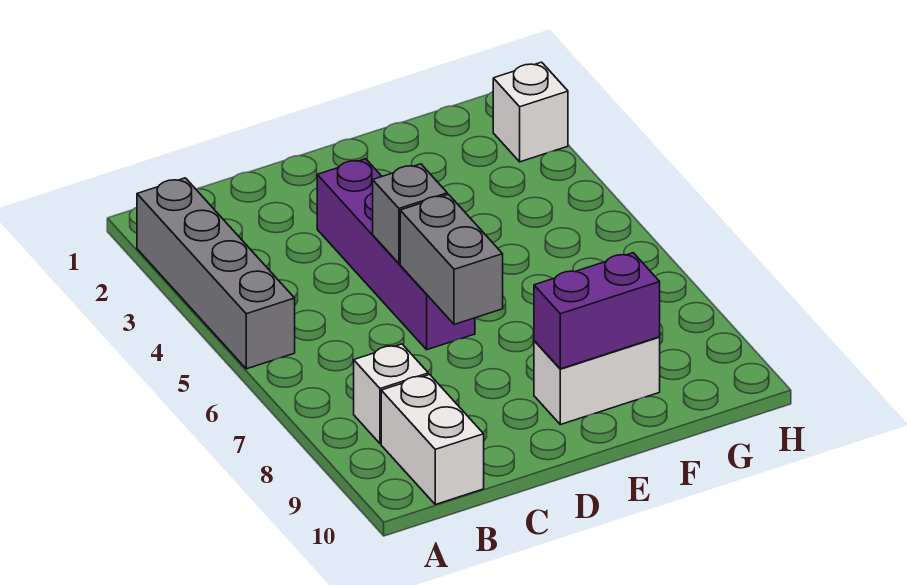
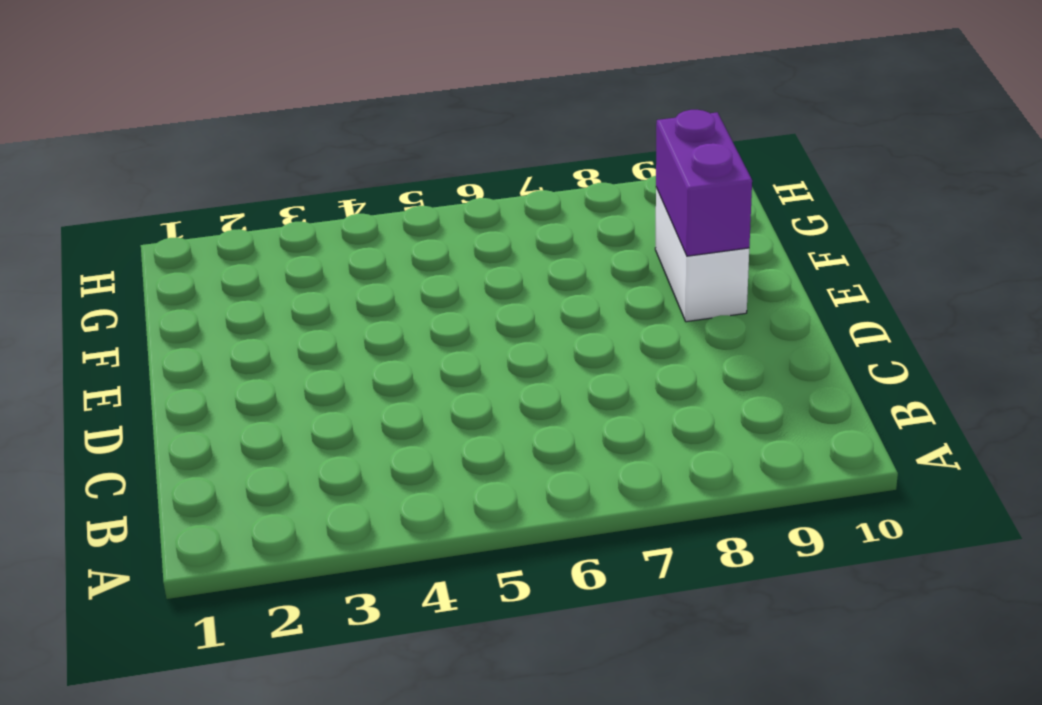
none -> grey brick A2:A5 level 1
none -> white brick B8 level 1

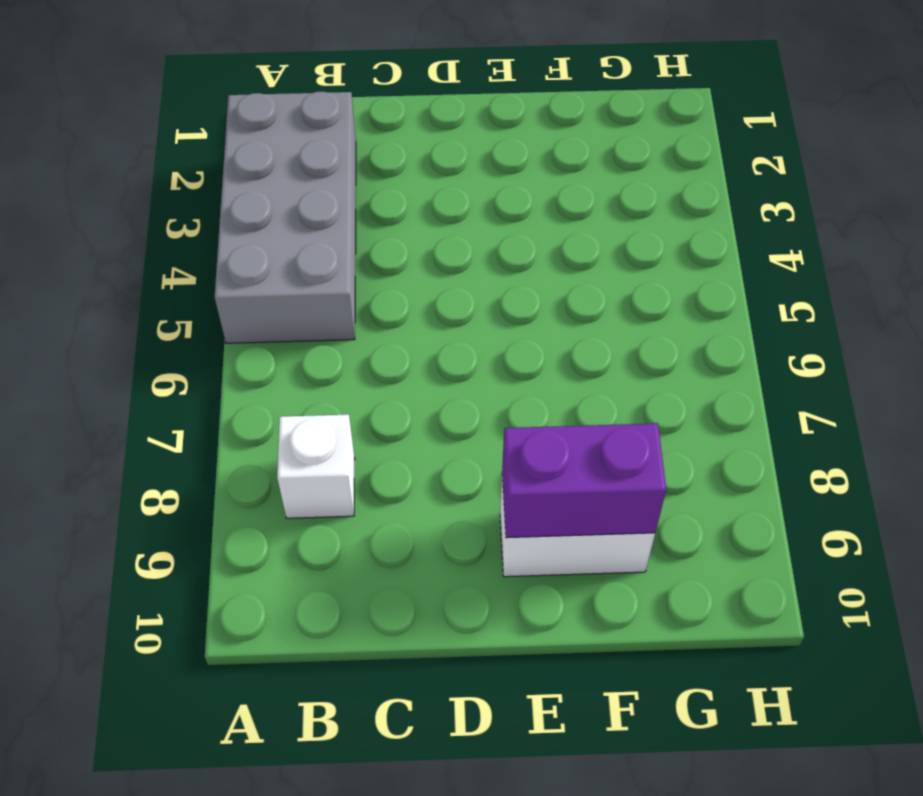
grey brick A2:B5 level 1 -> grey brick A2:A5 level 1
none -> white brick B9:B10 level 1
none -> purple brick D3:D6 level 1

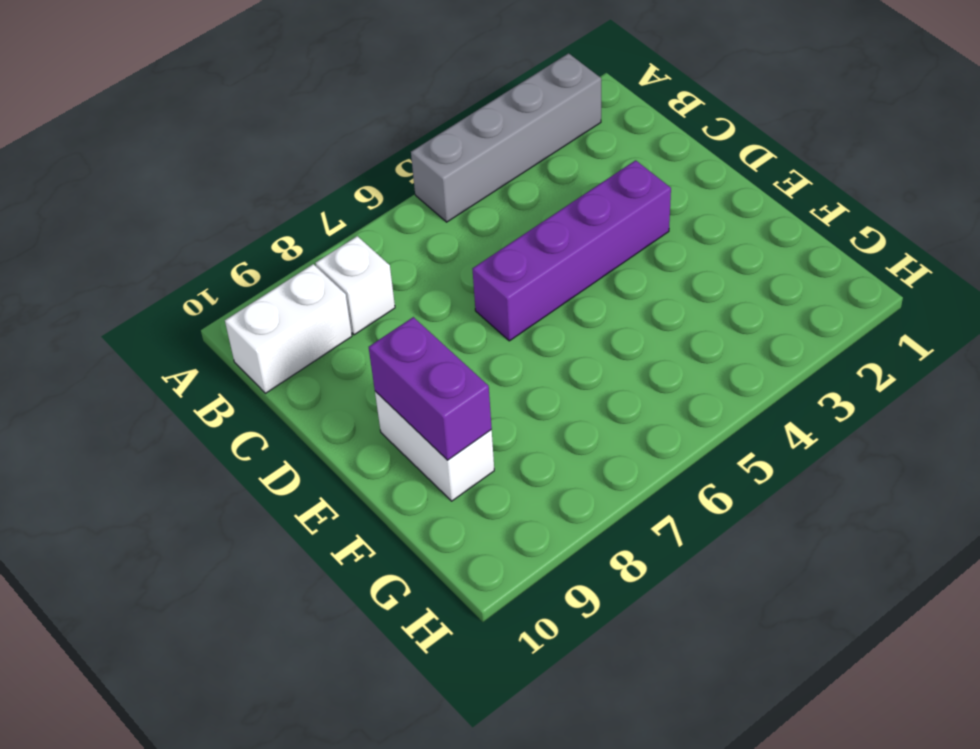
none -> white brick H2 level 1
none -> grey brick D5 level 2

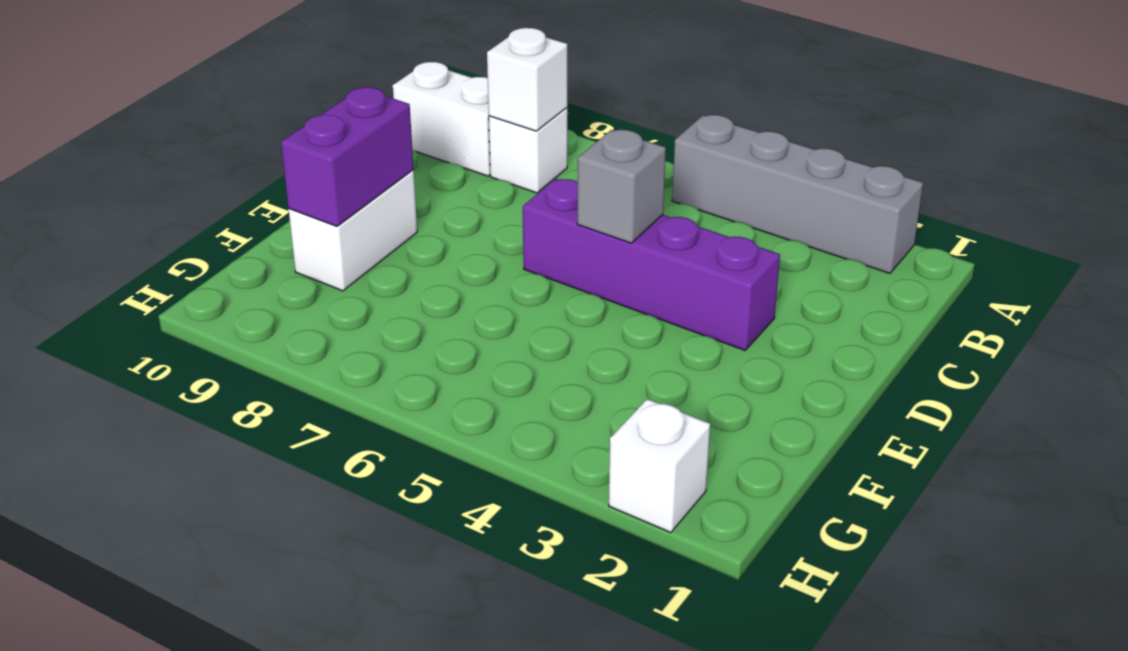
white brick B8 level 2 -> none
none -> grey brick D6:D7 level 2

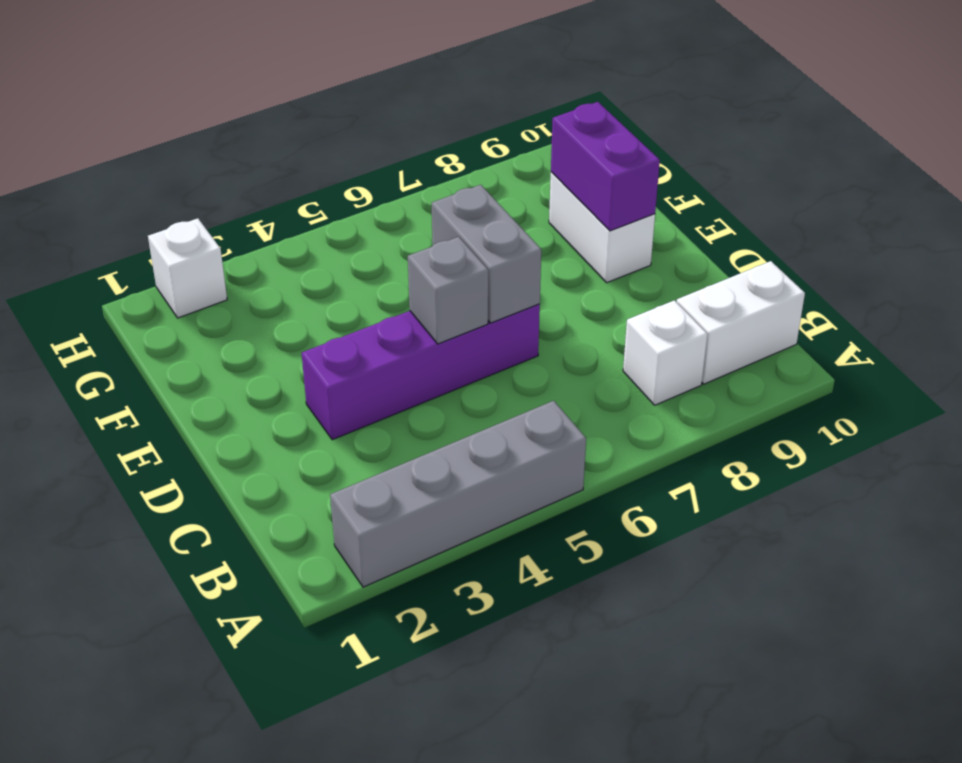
grey brick D6:E6 level 2 -> grey brick D6:D7 level 2

